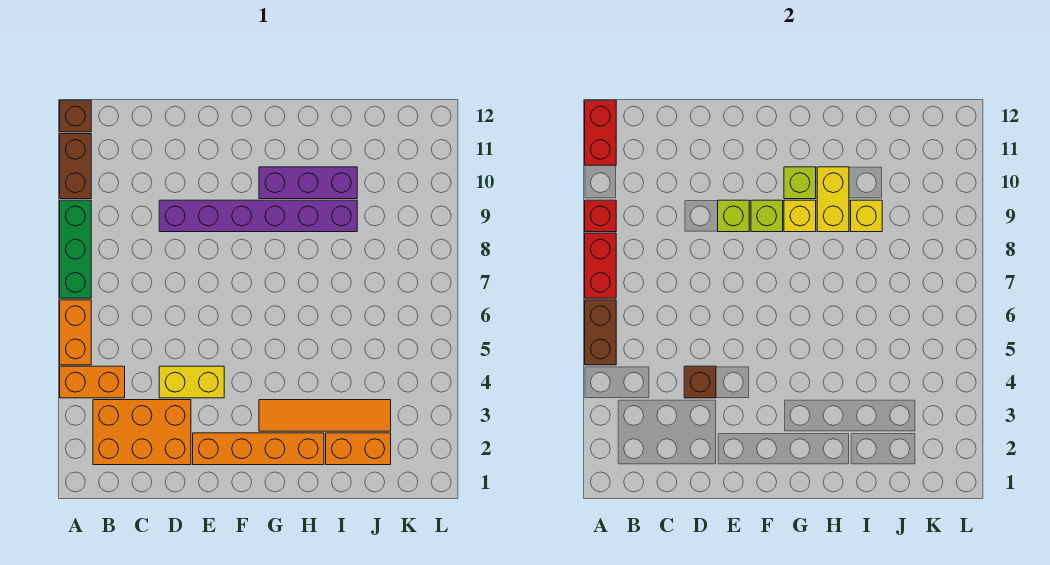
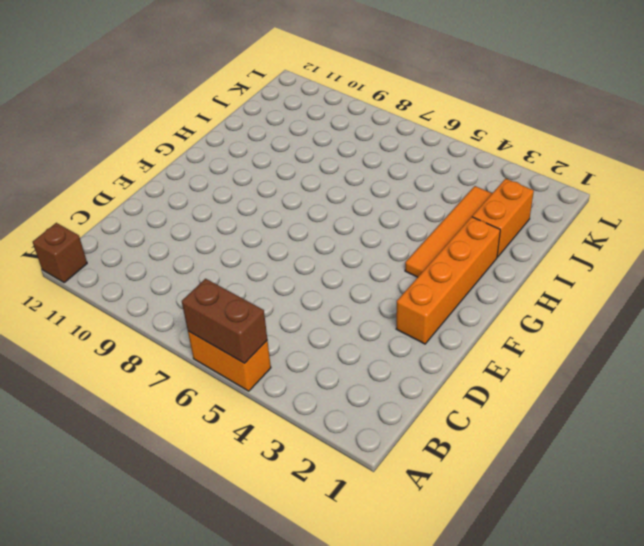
none -> orange brick A4:B4 level 1
none -> green brick A7:A9 level 1
none -> brown brick A10:A11 level 1

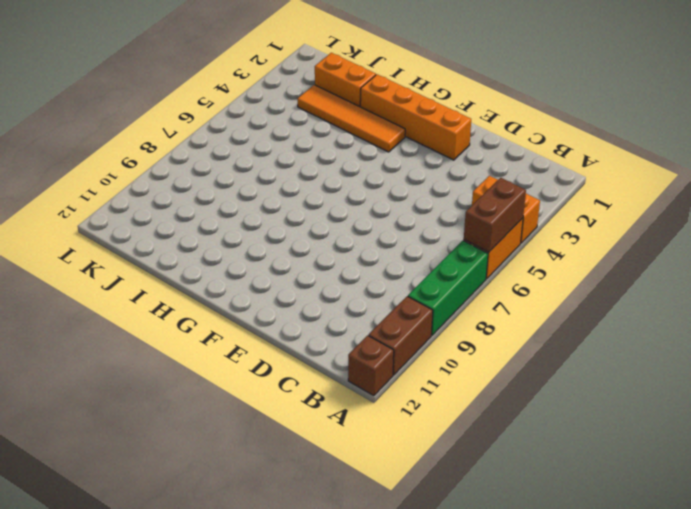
none -> orange brick B2:D3 level 1
none -> yellow brick D4:E4 level 1
none -> purple brick D9:I9 level 1

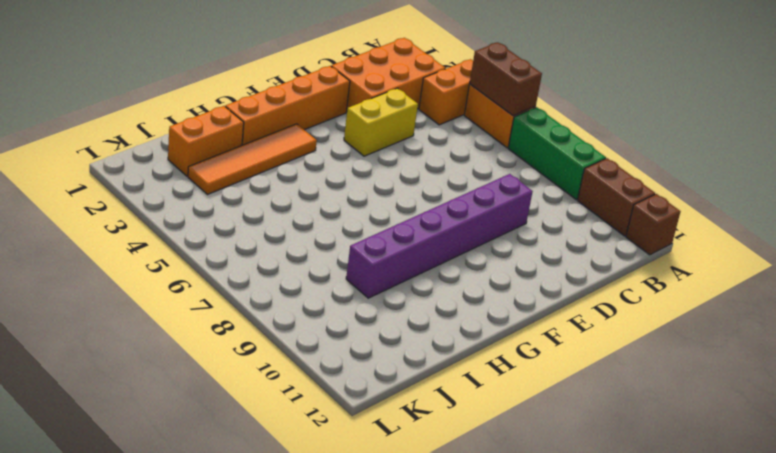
none -> purple brick G10:I10 level 1
none -> red brick A7:A8 level 2
none -> red brick A9 level 2

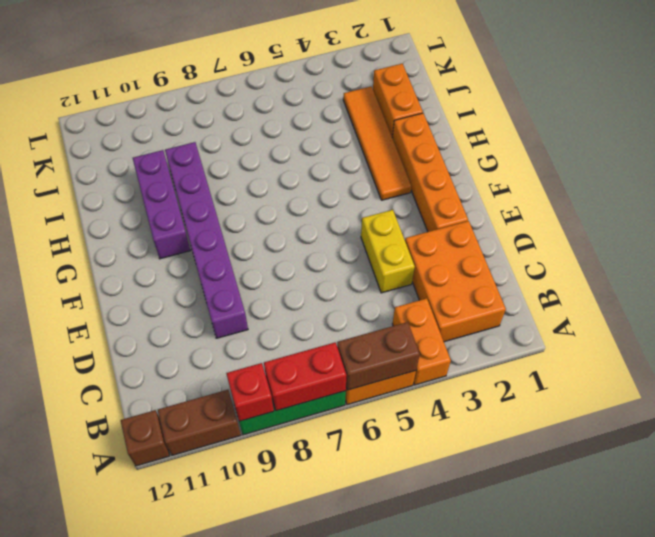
none -> red brick A11:A12 level 2
none -> brown brick D4 level 2
none -> lime brick E9 level 2

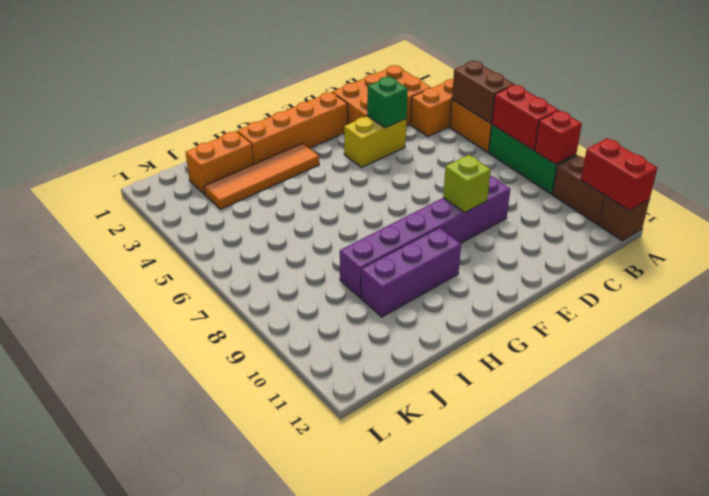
green brick D4 level 2 -> brown brick D4 level 2
none -> lime brick F9 level 2
none -> yellow brick G9 level 2
none -> lime brick G10 level 2

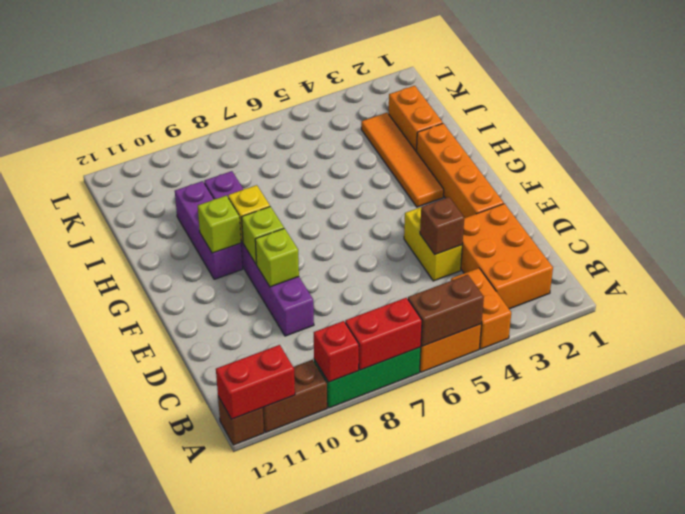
none -> yellow brick H9:H10 level 2
none -> yellow brick I9 level 2

